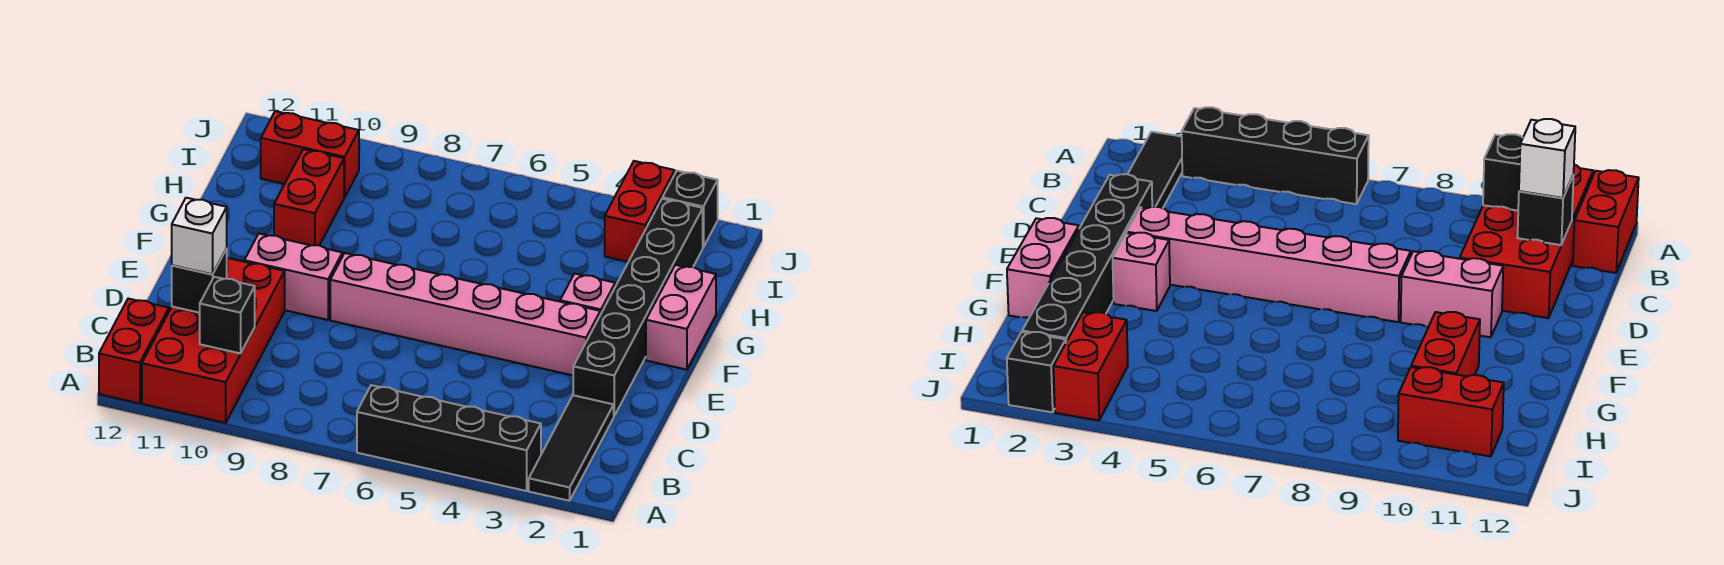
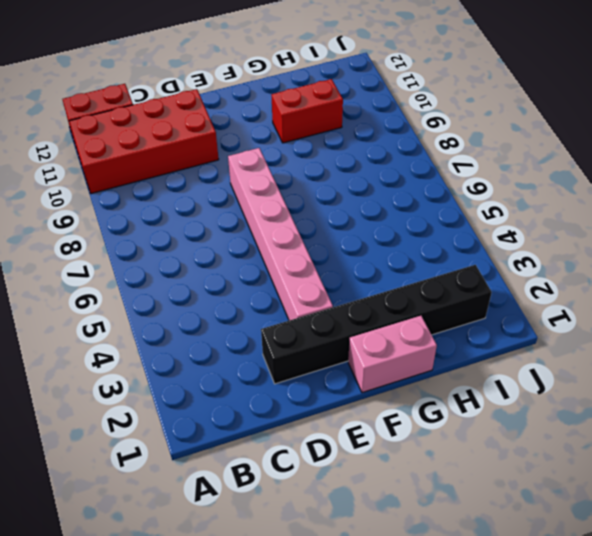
none -> black tile A2:C2 level 1
none -> black brick A3:A6 level 1
none -> pink brick E9:E10 level 1

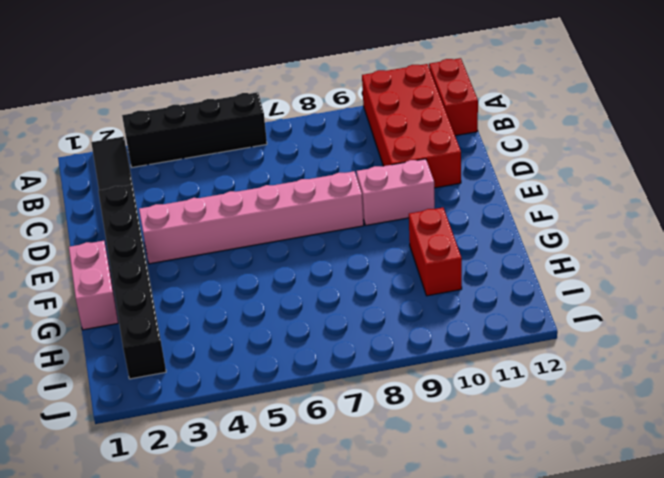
none -> pink brick F3 level 1
none -> red brick I3:J3 level 1
none -> red brick I10:I11 level 1

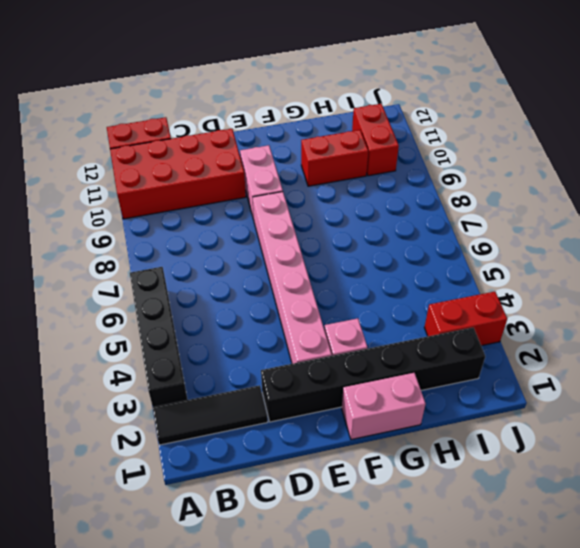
none -> black brick J2 level 1
none -> black brick B10 level 2
none -> black brick C11 level 2

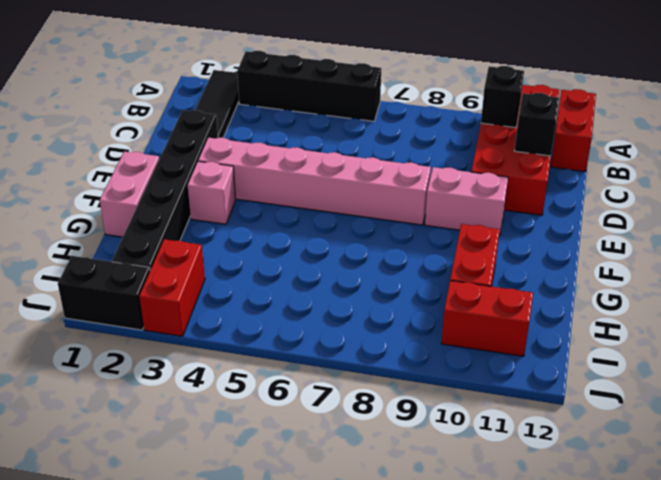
black brick J1:J2 level 1 -> black brick J2 level 1
none -> white brick C11 level 3

